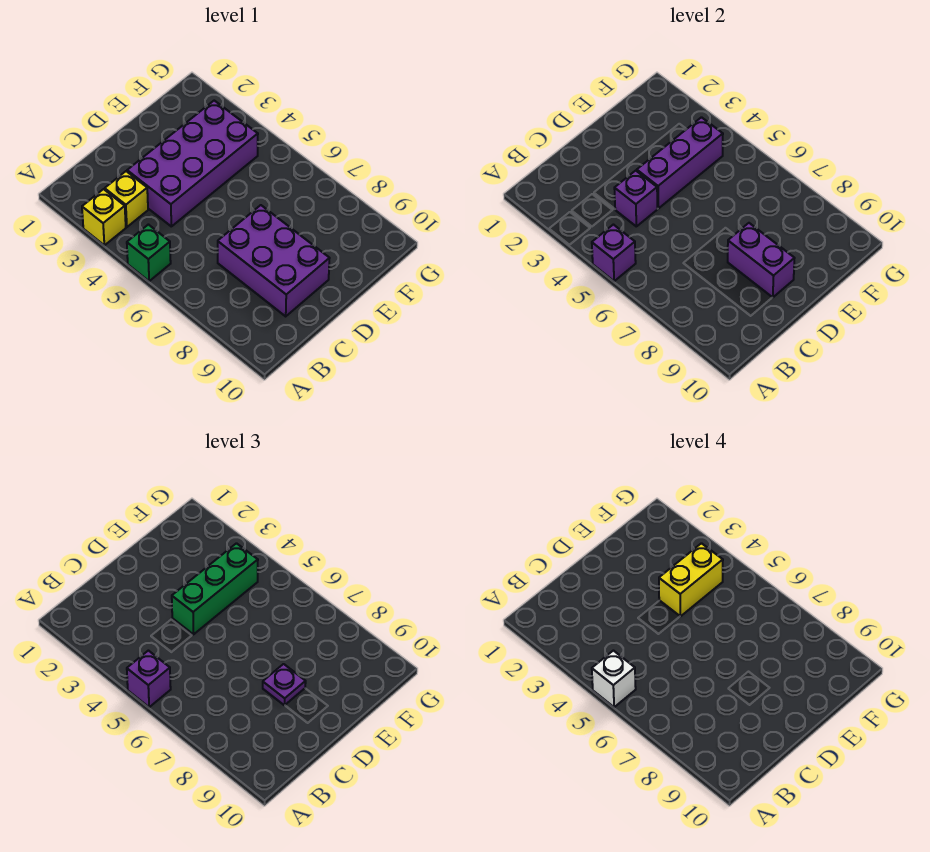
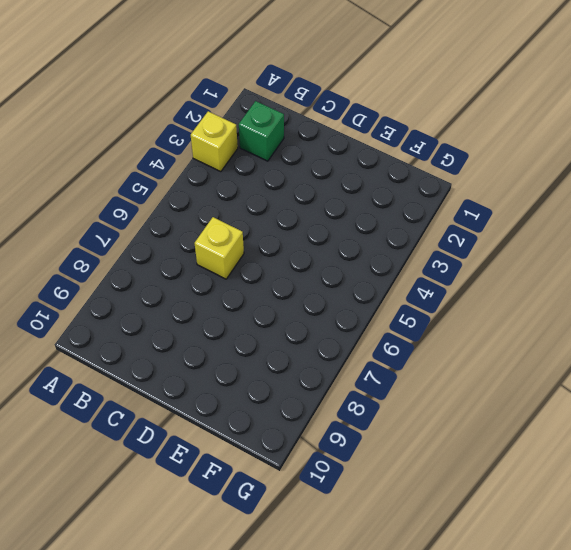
green brick B2 level 1 -> green brick A5 level 1
yellow brick C6 level 1 -> yellow brick B3 level 1
none -> purple brick C3:F4 level 1
none -> purple brick C7:D9 level 1
none -> purple brick A5 level 2

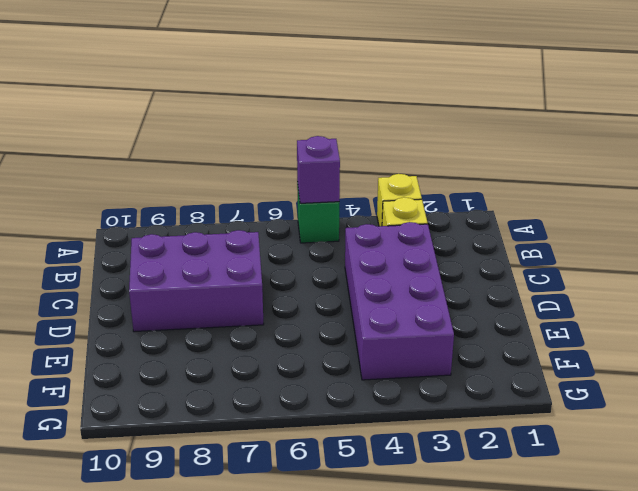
none -> purple brick C4 level 2
none -> purple brick D4:F4 level 2
none -> purple brick D8:D9 level 2

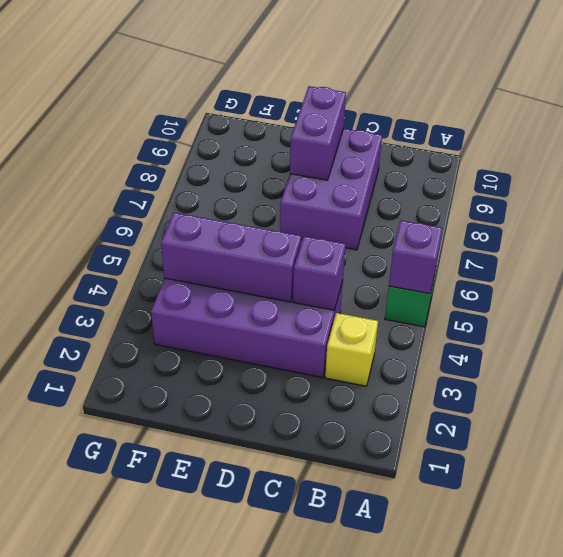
none -> yellow brick A3 level 1
none -> purple brick A5 level 3
none -> green brick D4:F4 level 3

